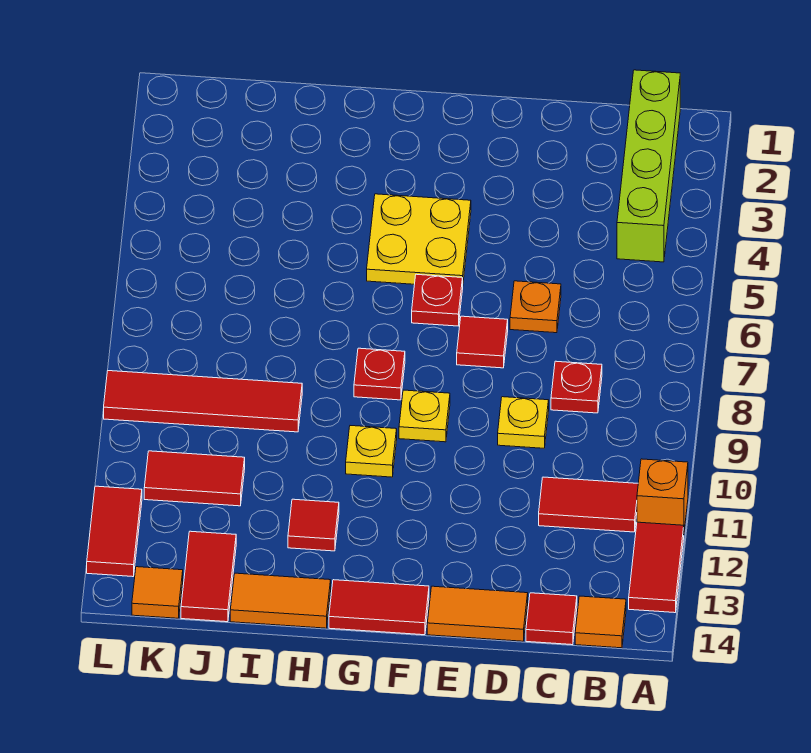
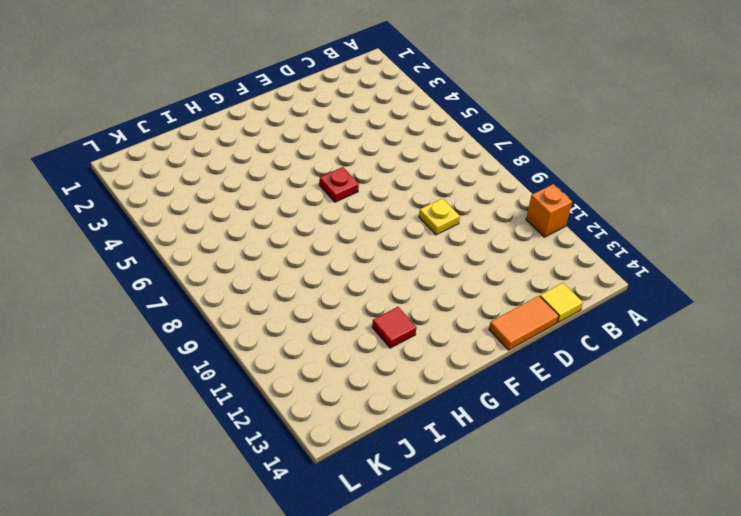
yellow tile C14 level 1 -> red tile C14 level 1
none -> red tile A12:A13 level 1
none -> lime brick B1:B4 level 1
none -> red tile B11:C11 level 1

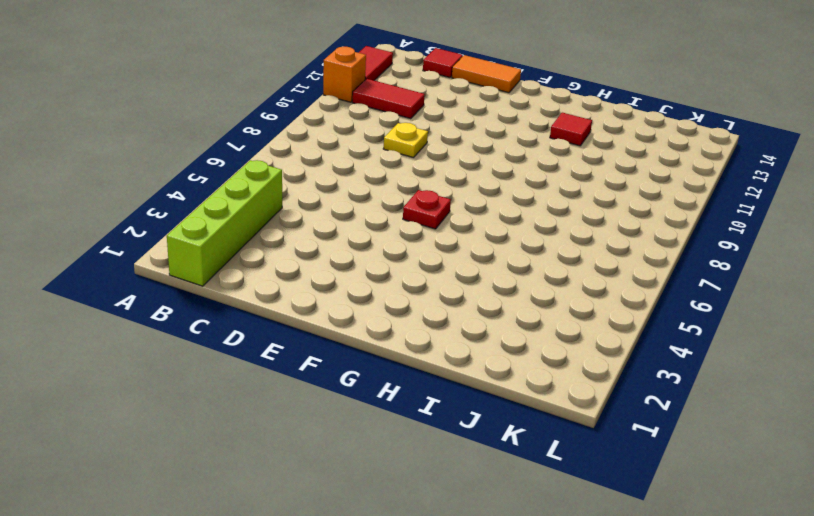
none -> orange tile B14 level 1
none -> red plate C8 level 1
none -> orange plate D6 level 1

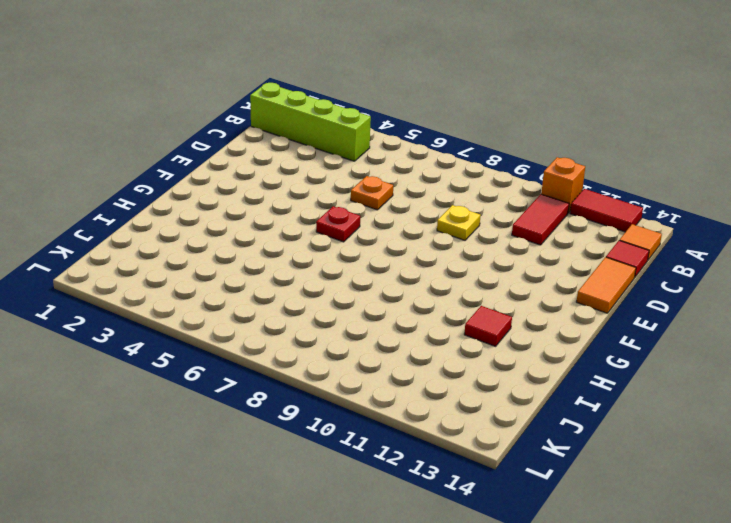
none -> red plate C8 level 1
none -> red tile E7 level 1
none -> yellow plate F4:G5 level 1

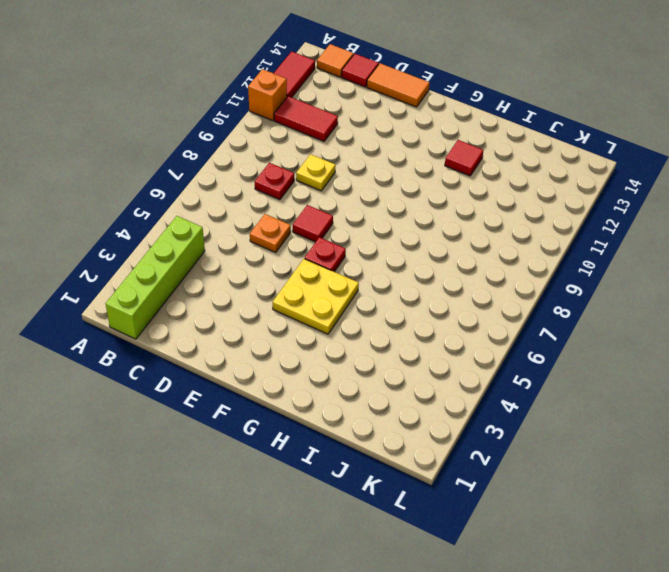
none -> yellow plate F9 level 1
none -> red tile F14:G14 level 1
none -> red plate G8 level 1

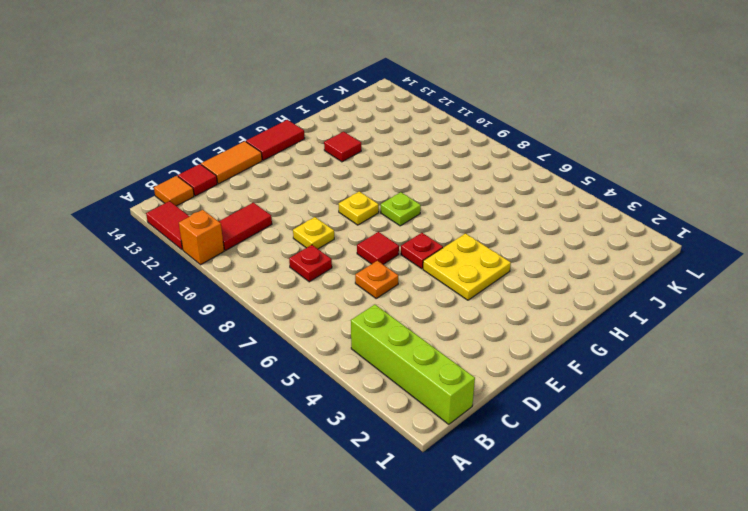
lime plate G8 level 1 -> red plate G8 level 1
none -> yellow plate G10 level 1
none -> orange tile H14:I14 level 1
none -> red tile I9:L9 level 1

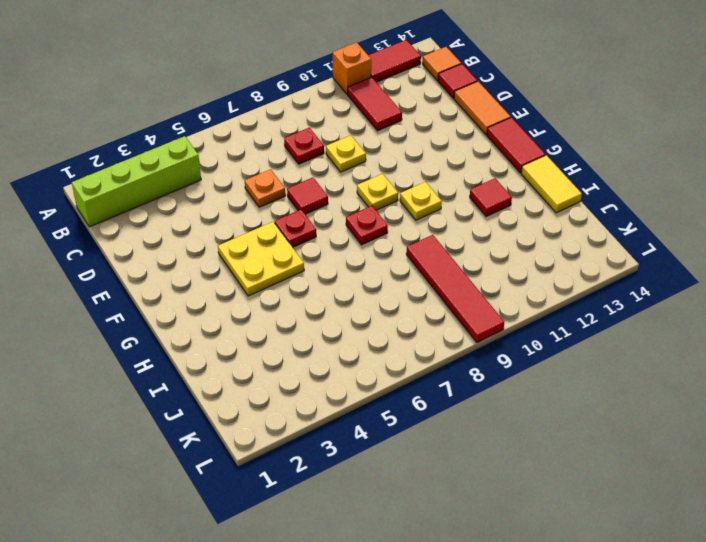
yellow tile H14:I14 level 1 -> orange tile H14:I14 level 1
none -> red tile J11:K11 level 1
none -> red tile J13:J14 level 1
none -> orange tile K14 level 1

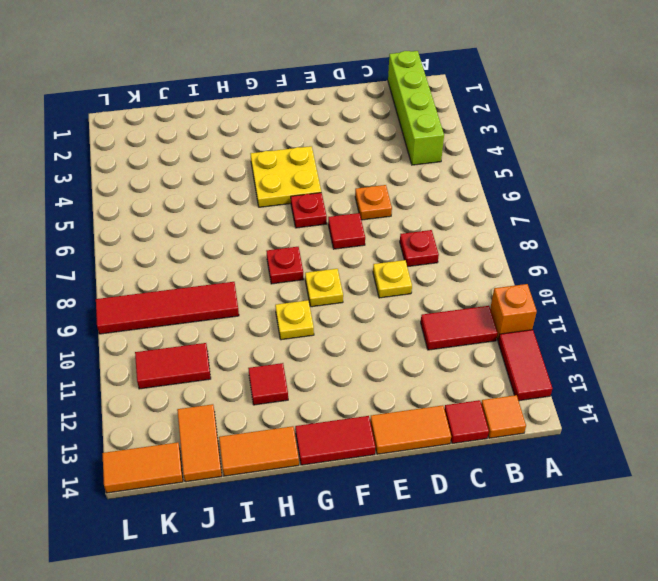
orange tile J13:J14 level 1 -> red tile J13:J14 level 1
orange tile K14:L14 level 1 -> orange tile K14 level 1
none -> red tile L12:L13 level 1

